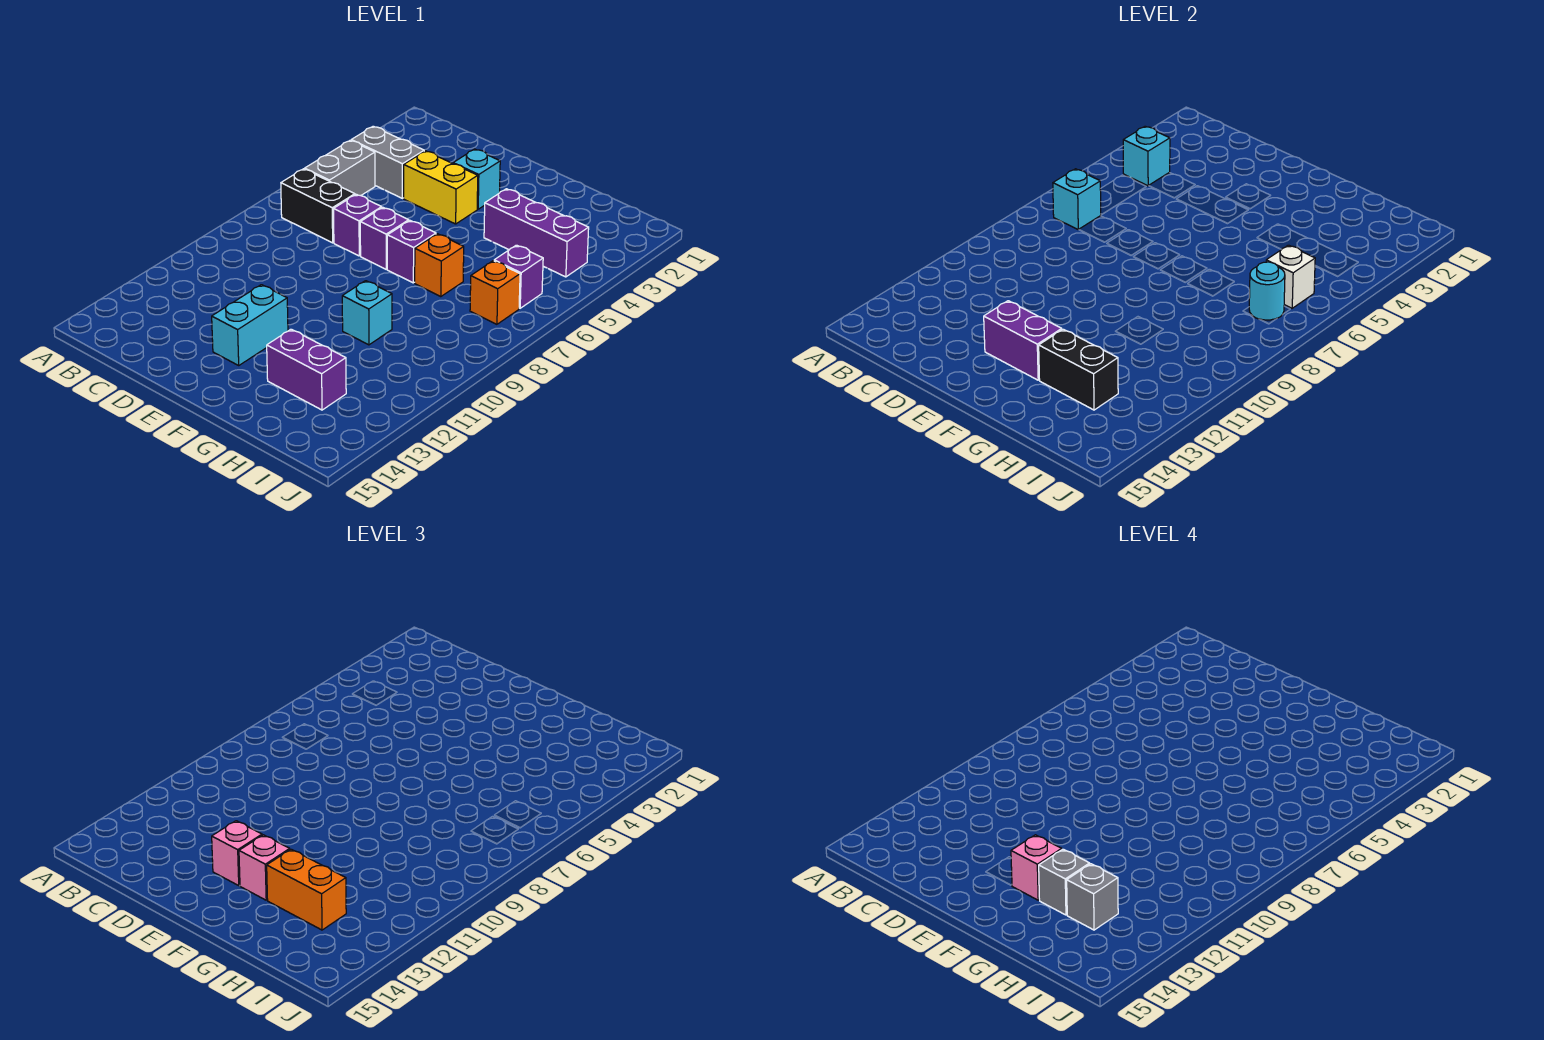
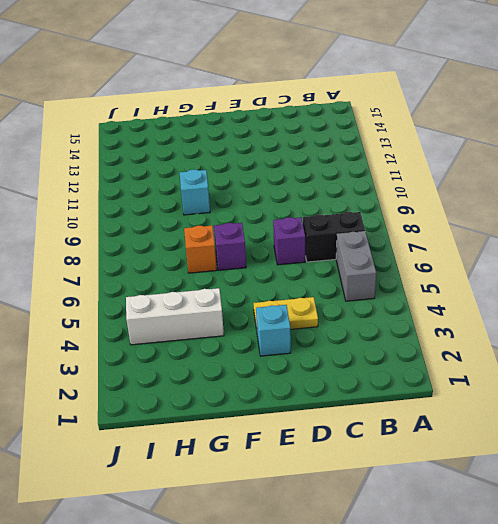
yellow plate D4:E4 level 1 -> yellow brick D4:E4 level 1
white brick G4:I4 level 1 -> purple brick G4:I4 level 1
none -> grey brick B4:C4 level 1
none -> purple brick E7 level 1
none -> cyan brick E12:E13 level 1

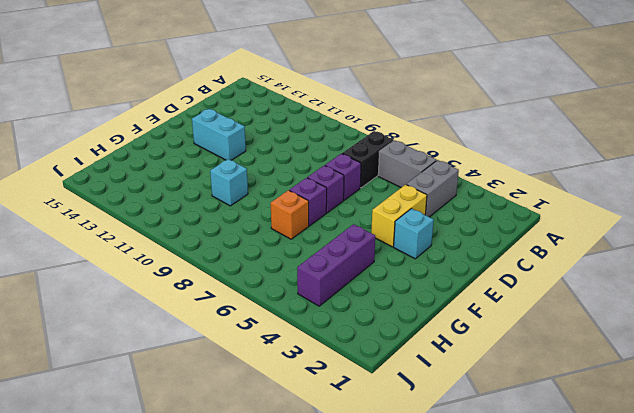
none -> purple brick G13:H13 level 1
none -> purple brick I6 level 1
none -> orange brick I7 level 1

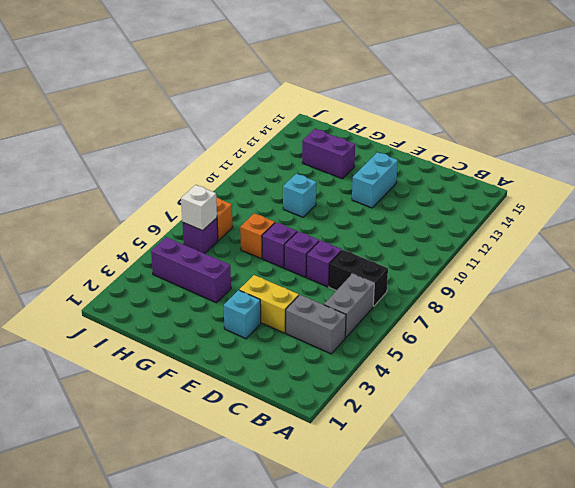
none -> cyan brick B4 level 2
none -> cyan brick B7 level 2
none -> purple brick E13:F13 level 2

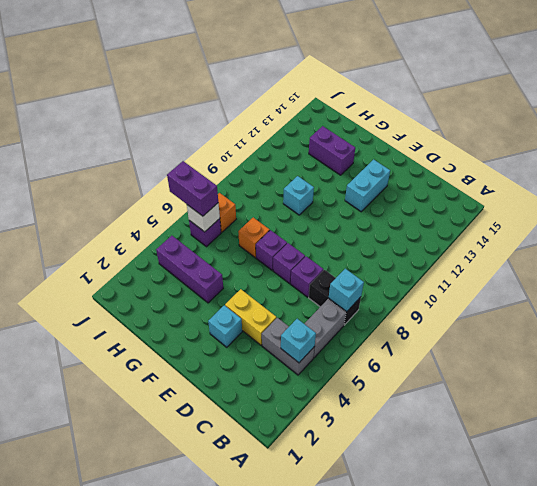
purple brick I6:J6 level 3 -> purple brick E13:F13 level 2
none -> black brick G13:H13 level 2
none -> cyan round brick I7 level 2
none -> pink brick E13 level 3

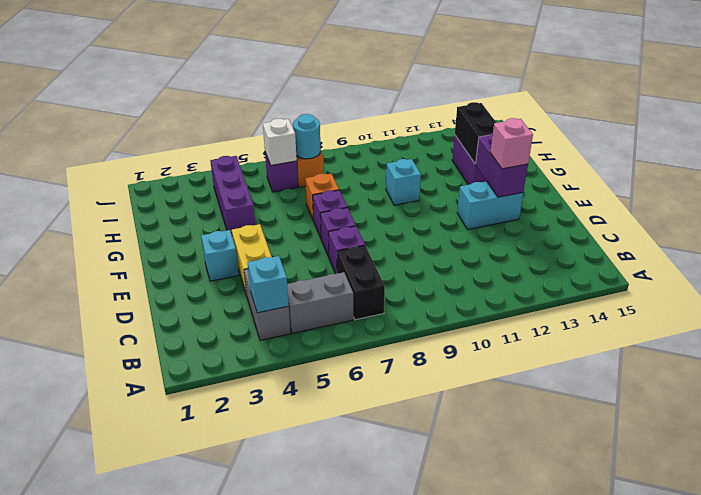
none -> cyan brick B7 level 2
none -> pink brick F13 level 3
none -> orange brick G13:H13 level 3

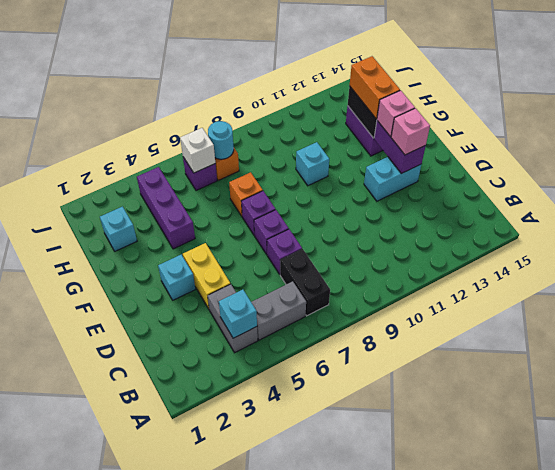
cyan brick H2 level 1 -> cyan brick B7 level 2
none -> pink brick F13 level 4
none -> grey brick G13 level 4
none -> grey brick H13 level 4

